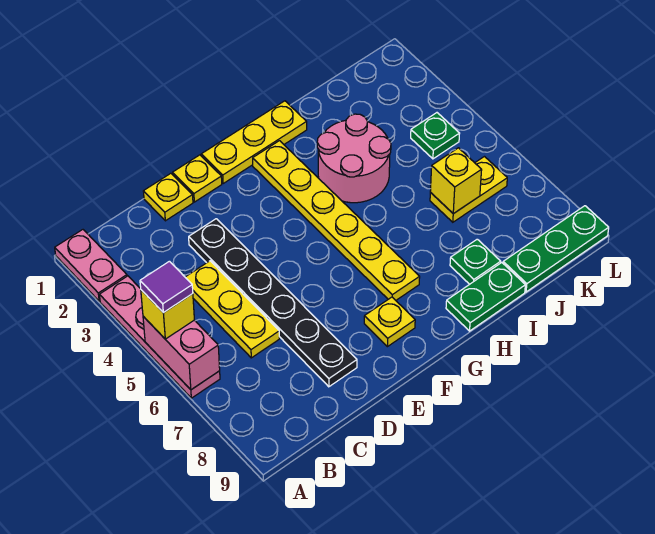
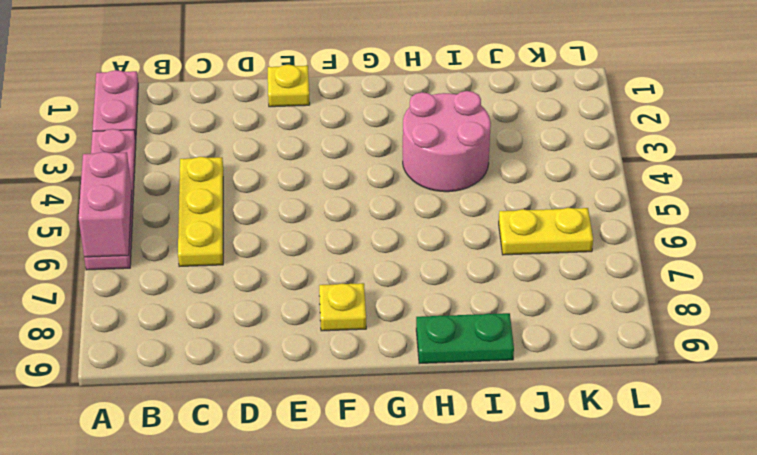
none -> yellow plate D1 level 1
none -> black plate D3:D8 level 1
none -> yellow plate F1:H1 level 1

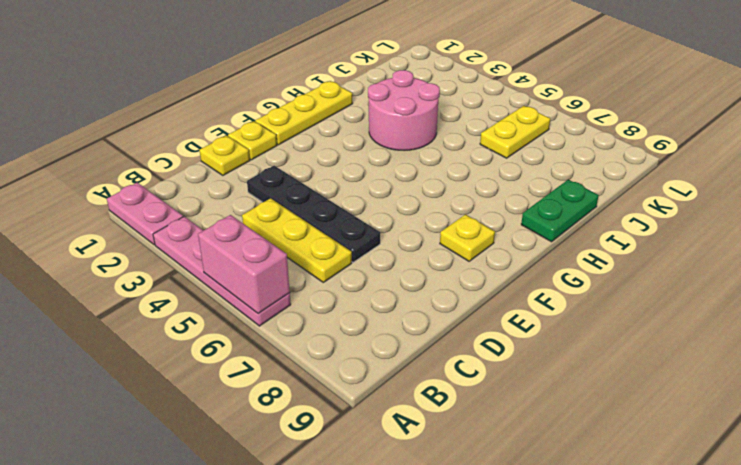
black plate D3:D6 level 1 -> black plate D3:D8 level 1
none -> yellow plate G2:G7 level 1
none -> green plate I8 level 1
none -> green plate J9:L9 level 1

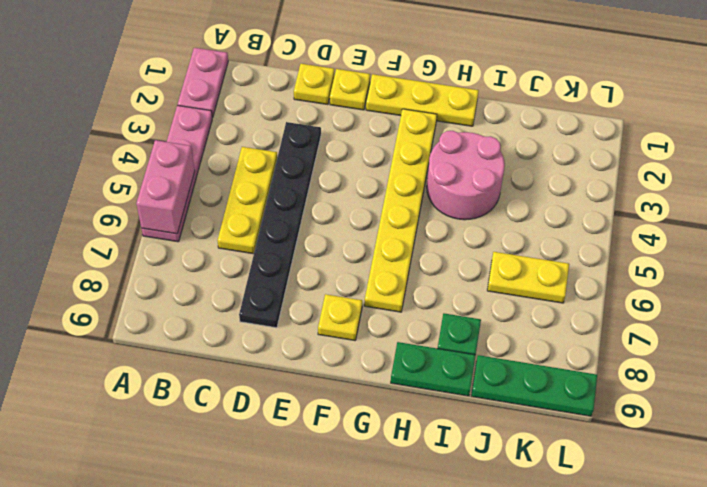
none -> green plate K4 level 1
none -> yellow brick J6 level 2
none -> yellow brick A5 level 3

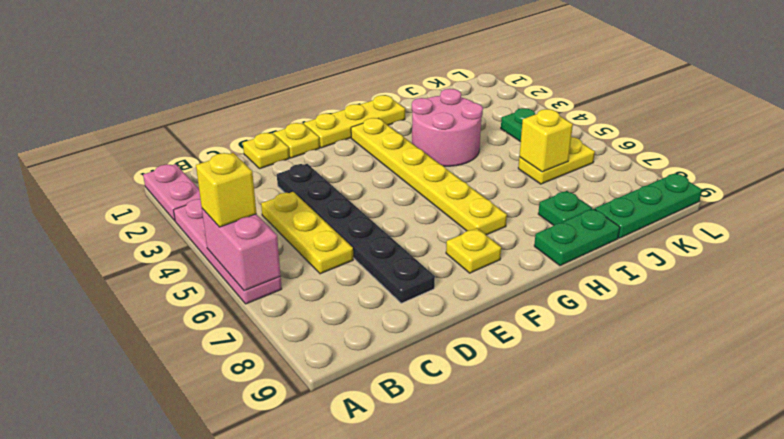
none -> purple tile A5 level 4

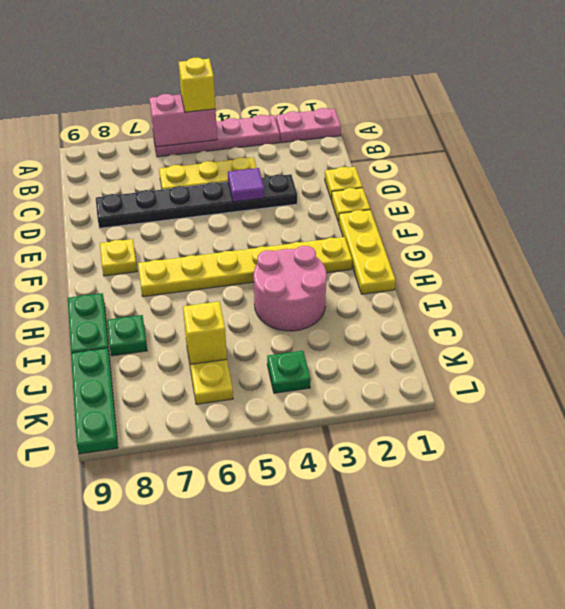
purple tile D4 level 2 -> purple tile A5 level 4

